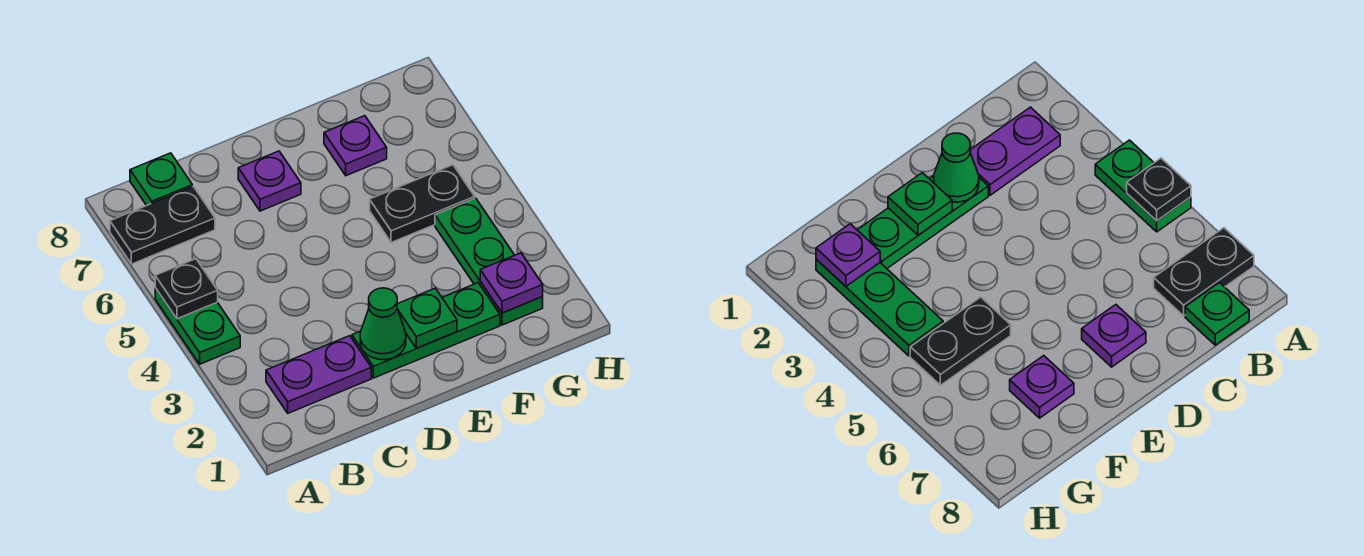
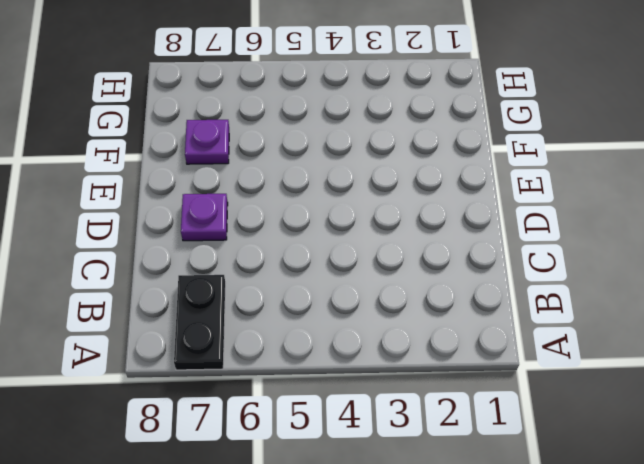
none -> green plate A4:A5 level 1
none -> purple plate B2:C2 level 1
none -> green plate B8 level 1

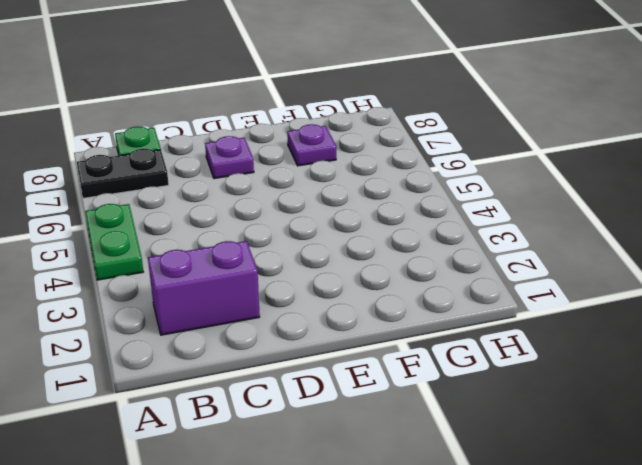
purple brick B2:C2 level 1 -> purple plate B2:C2 level 1
none -> green plate D2:F2 level 1
none -> black plate F5:G5 level 1
none -> green plate G2:G4 level 1

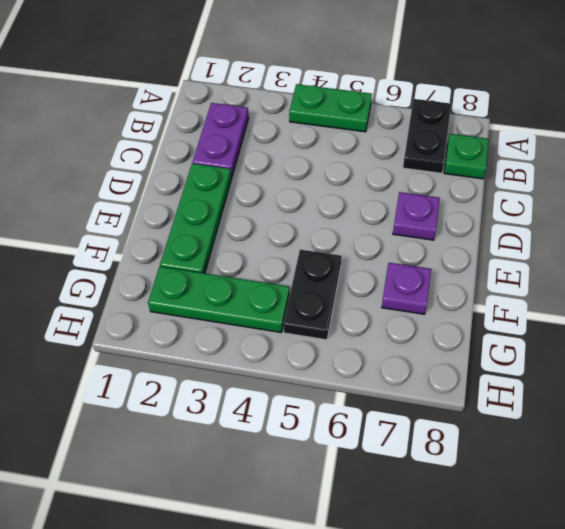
none -> black plate A5 level 2
none -> green cone D2 level 2
none -> green plate E2 level 2

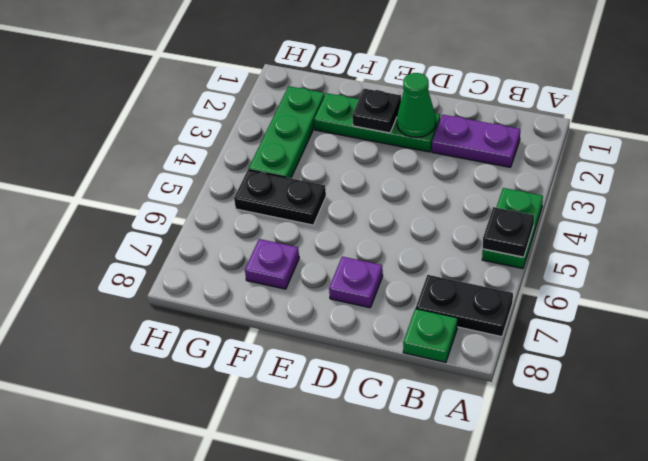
black plate E2 level 2 -> green plate E2 level 2
none -> purple plate G2 level 2

